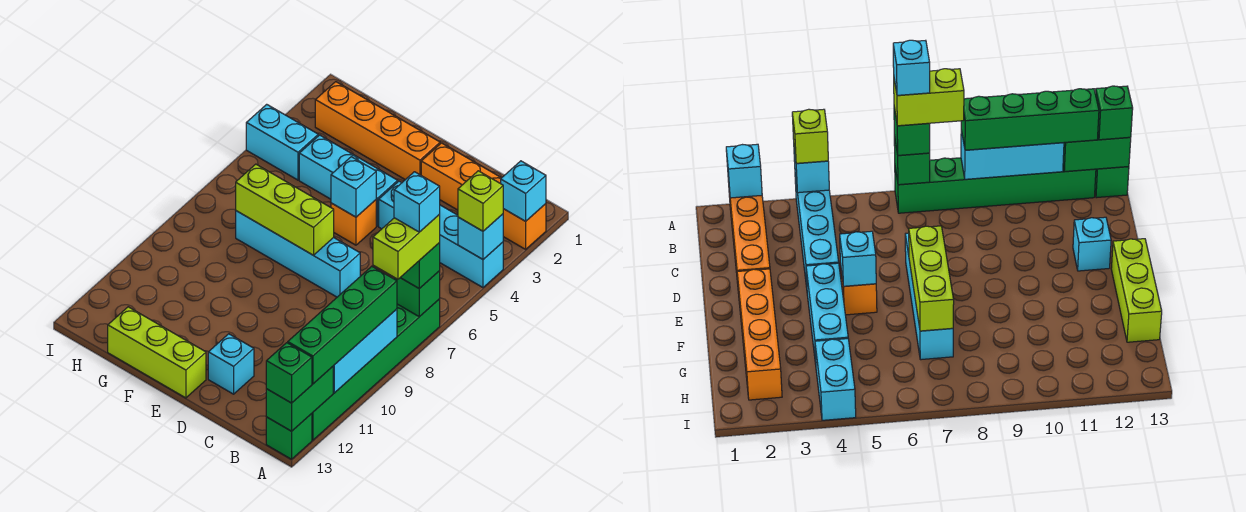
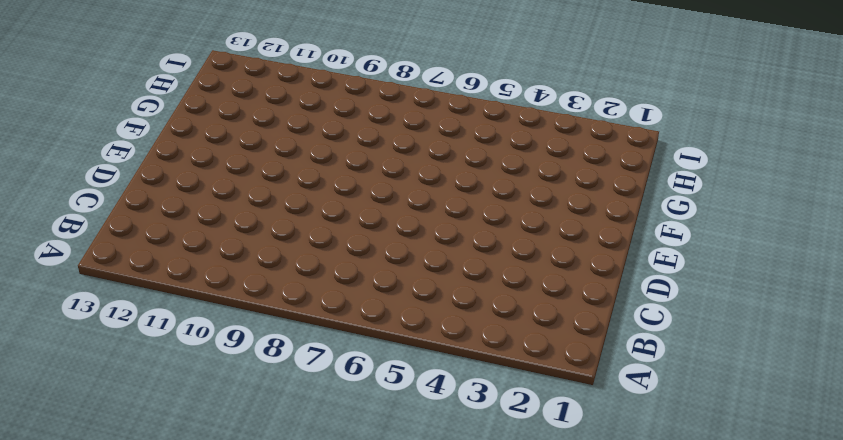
none -> orange brick A2:D2 level 1
none -> cyan brick A4:D4 level 1
none -> green brick A7:A12 level 1

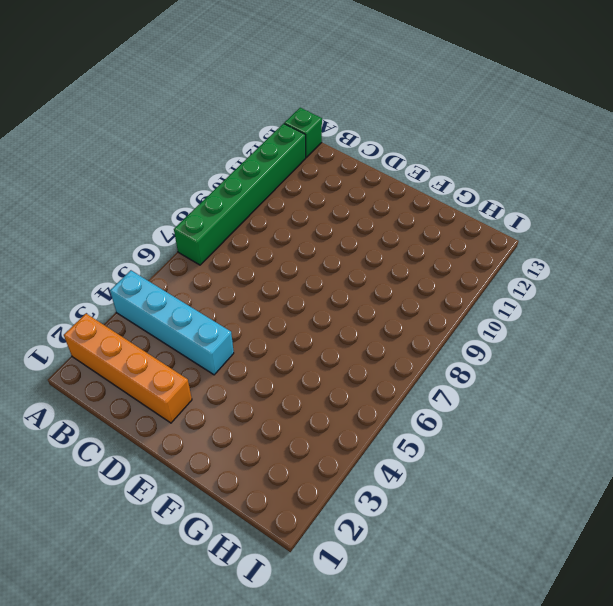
none -> cyan brick D7:G7 level 1
none -> cyan brick D12 level 1
none -> orange brick E2:H2 level 1

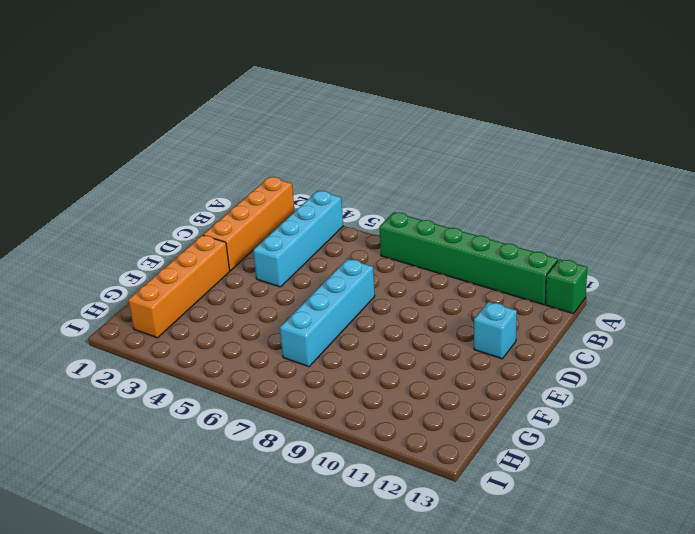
none -> cyan brick E4:G4 level 1
none -> orange brick E5 level 1
none -> lime brick E13:G13 level 1

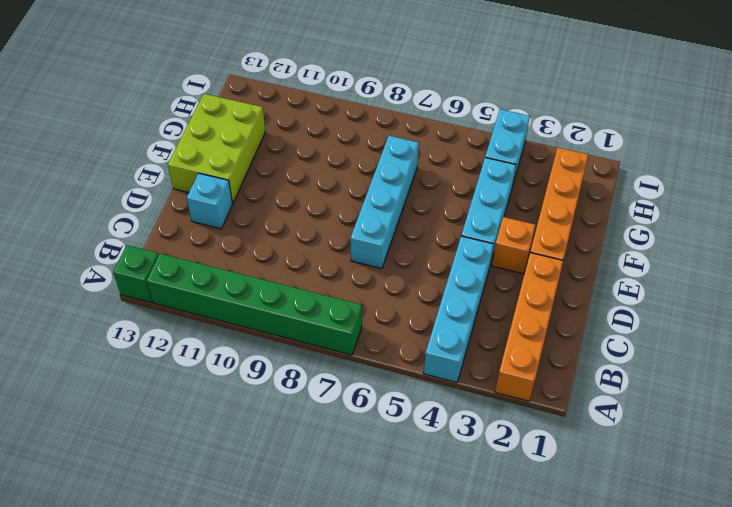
orange brick E3 level 1 -> orange brick E5 level 1
lime brick E12:G13 level 1 -> lime brick E13:G13 level 1
none -> cyan brick A2 level 2
none -> cyan brick A4 level 2
none -> green brick A7 level 2

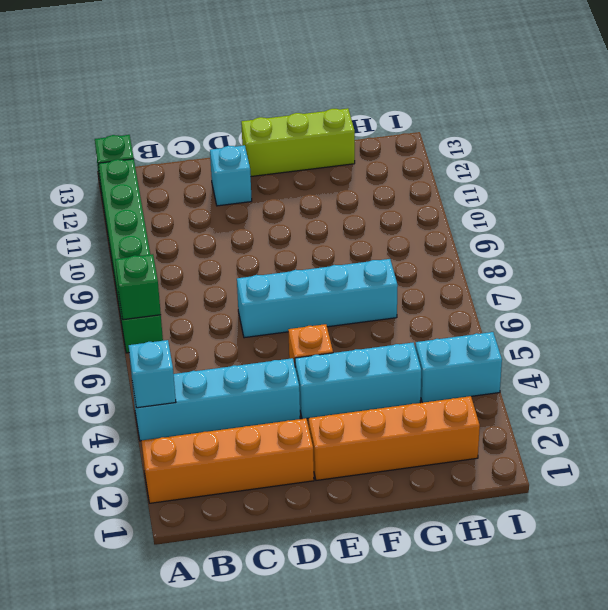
none -> cyan brick A2 level 2
none -> cyan brick A9:A11 level 2
none -> green brick A12:A13 level 2

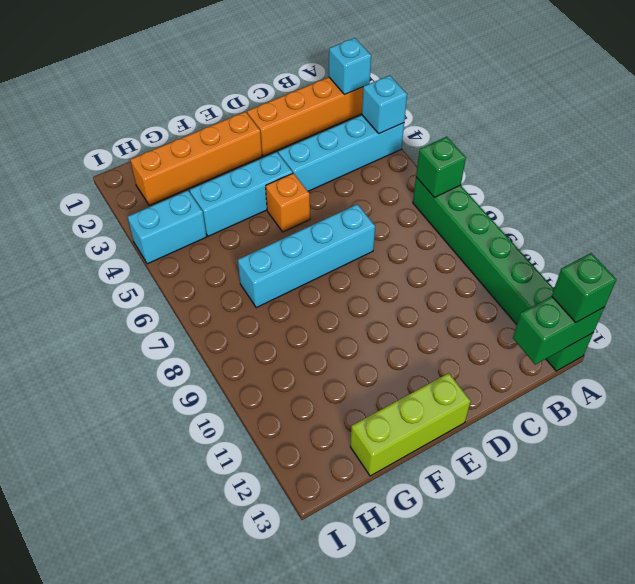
green brick A13:B13 level 2 -> green brick A12:A13 level 2
none -> cyan brick D12 level 1
none -> cyan brick A9:A11 level 2
none -> cyan brick E5 level 2

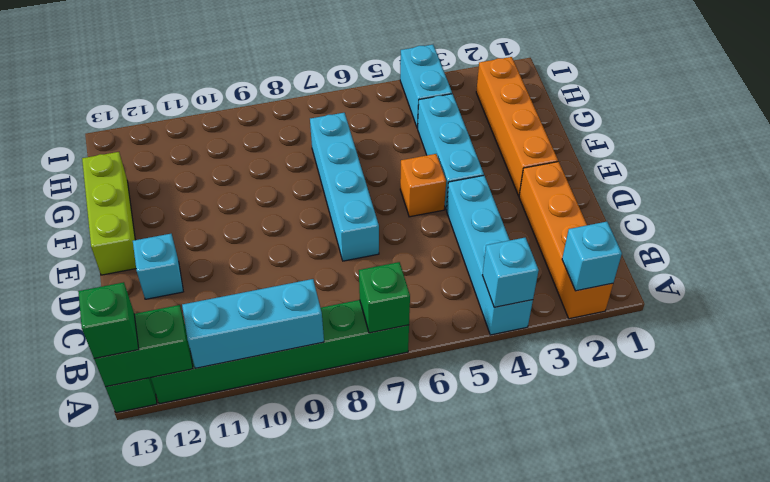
none -> cyan brick E5 level 2
none -> lime brick E7:G7 level 2
none -> lime brick A4 level 3

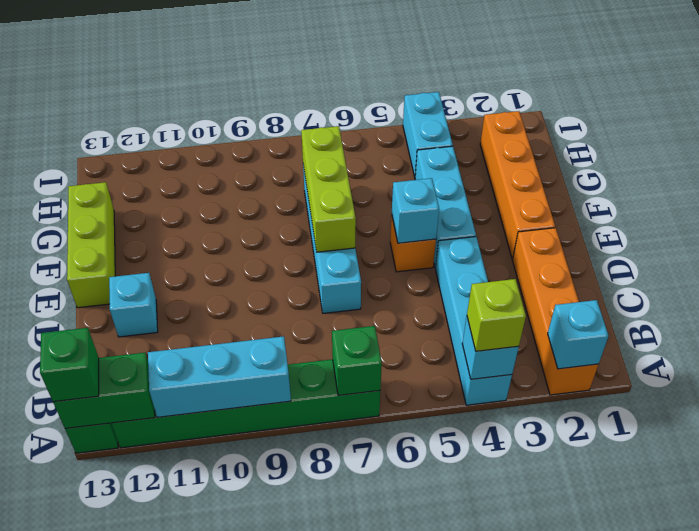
none -> green brick A7 level 3
none -> green brick A9:A12 level 3
none -> lime brick A7:A8 level 4

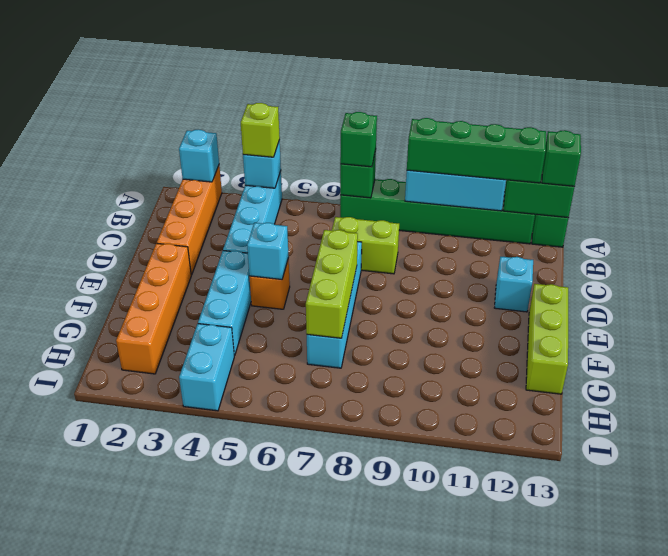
lime brick C7:C8 level 1 -> lime brick A7:A8 level 4
none -> cyan brick A7 level 5

